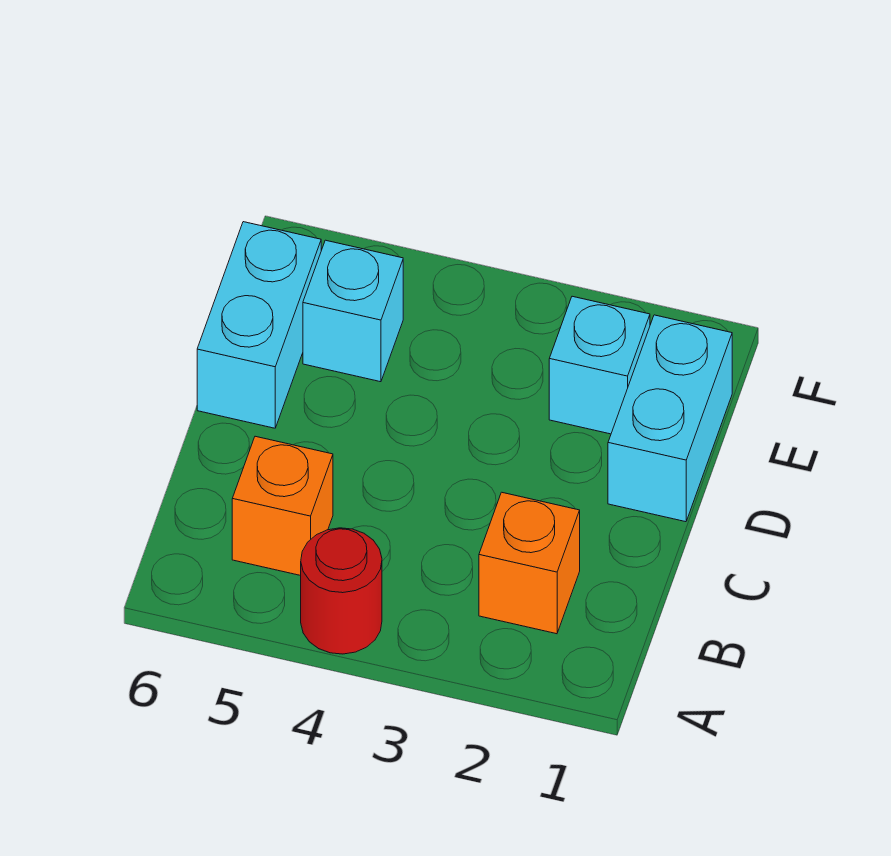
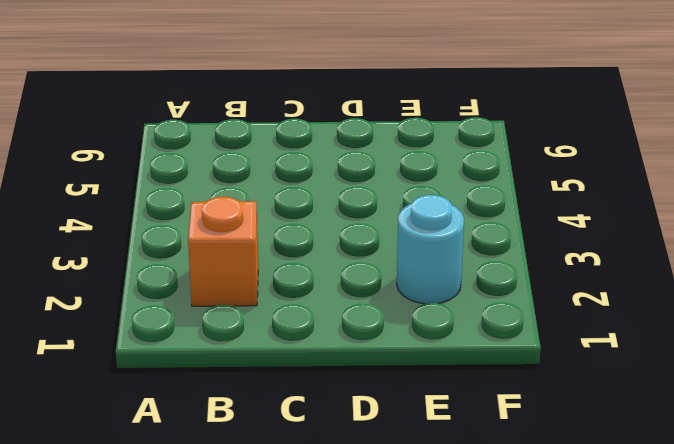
cyan round brick E2 level 1 -> cyan brick E2 level 1
none -> red round brick A4 level 1
none -> orange brick B5 level 1

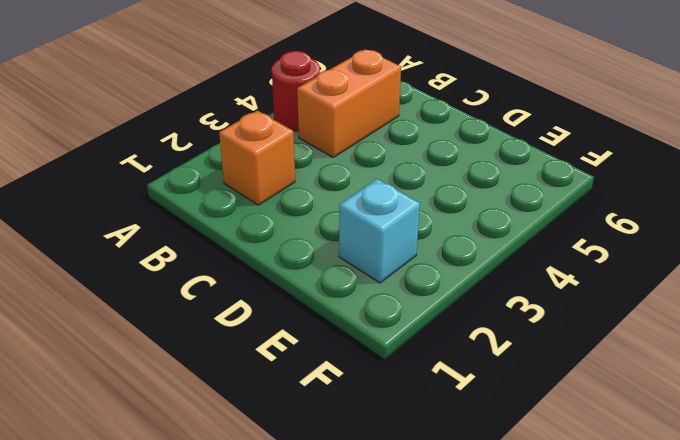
orange brick B4:B5 level 1 -> orange brick B5 level 1
none -> cyan brick D1:E1 level 1
none -> cyan brick D6:E6 level 1

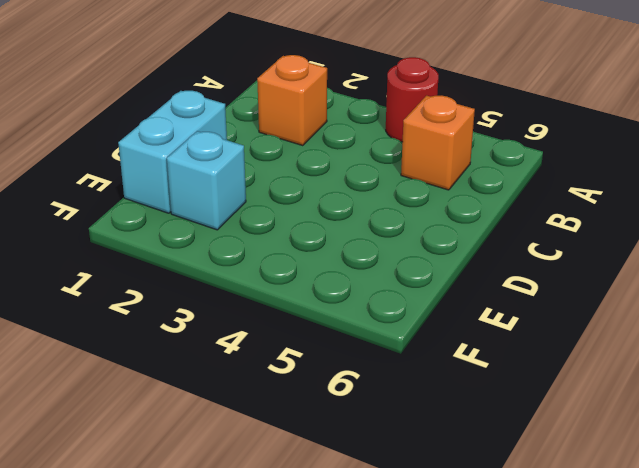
none -> cyan brick D6:E6 level 1
none -> cyan brick E5 level 1

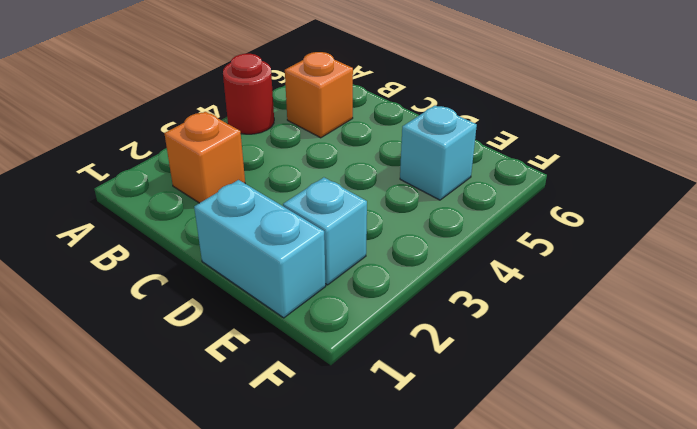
none -> cyan brick D6:E6 level 1

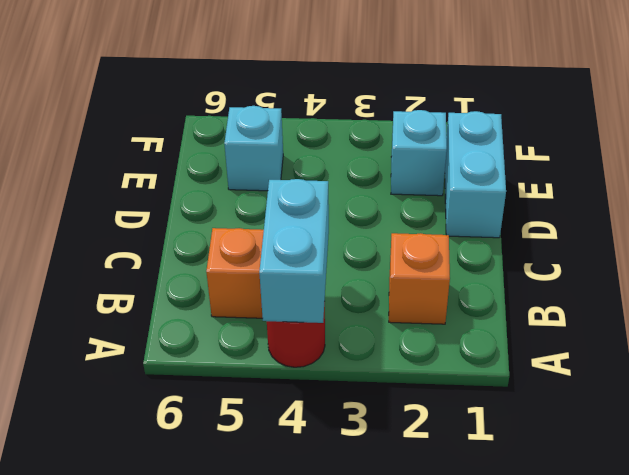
cyan brick A4:B4 level 2 -> cyan brick D6:E6 level 1

